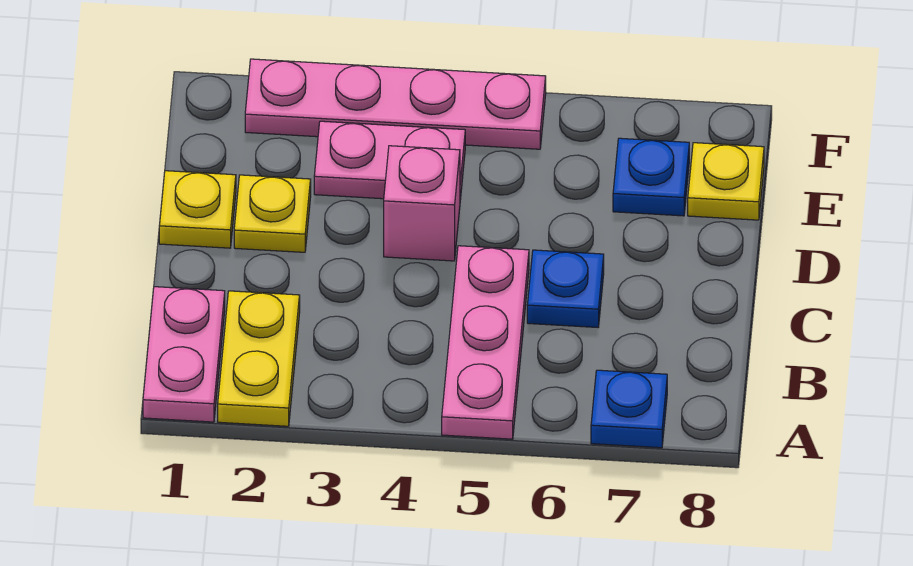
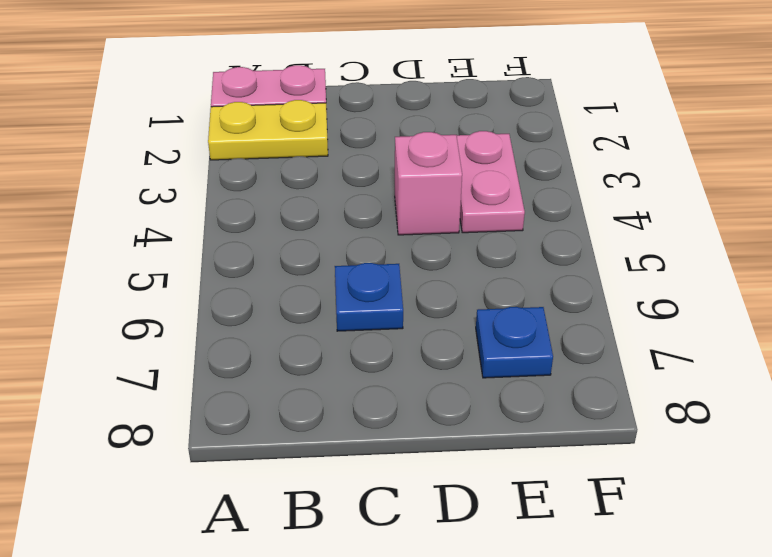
none -> pink plate A5:C5 level 1
none -> blue plate A7 level 1
none -> yellow plate D1 level 1

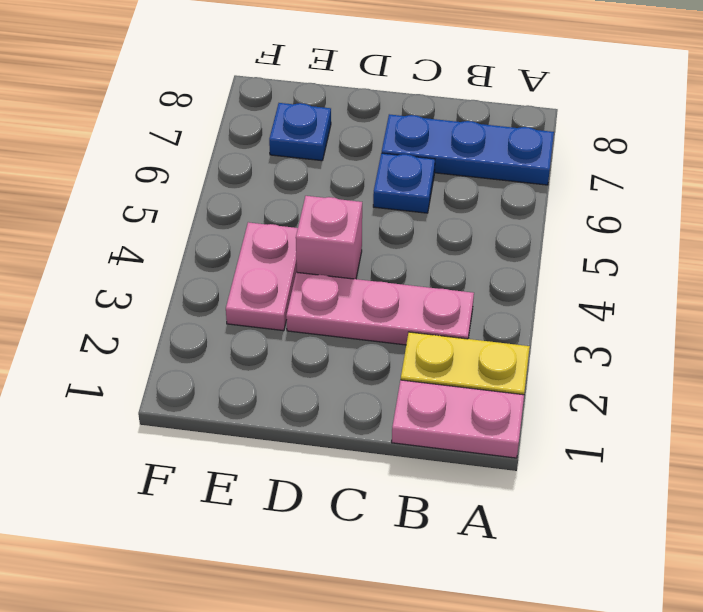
blue plate A7:C7 level 1 -> blue plate A7 level 1
pink plate B3:D3 level 1 -> pink plate A5:C5 level 1
none -> yellow plate D1 level 1
none -> yellow plate D2 level 1
none -> yellow plate E8 level 1

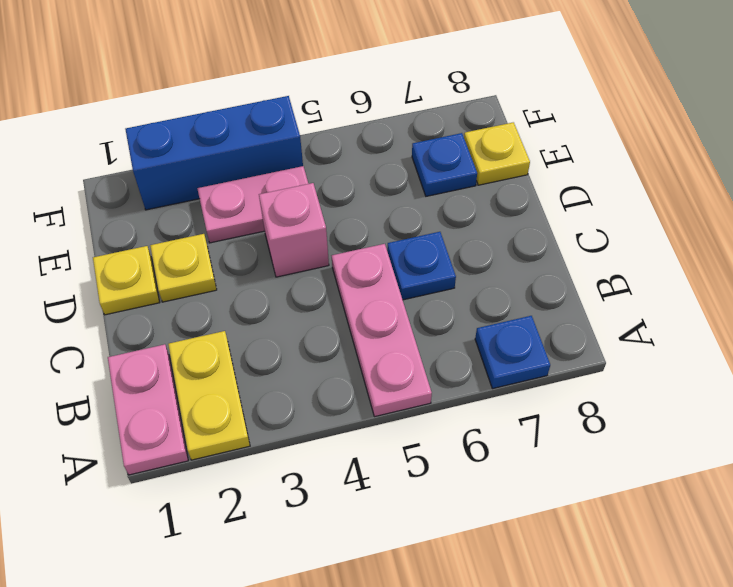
blue brick F2:F4 level 1 -> pink plate F2:F5 level 1

